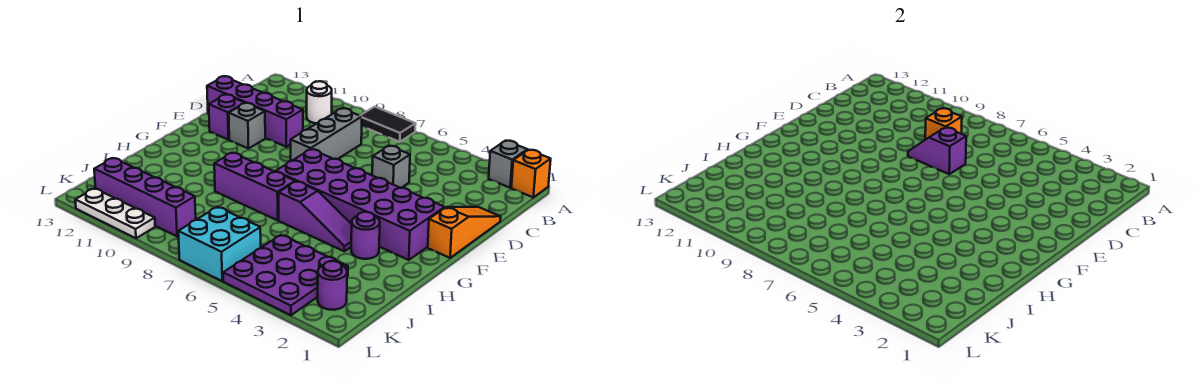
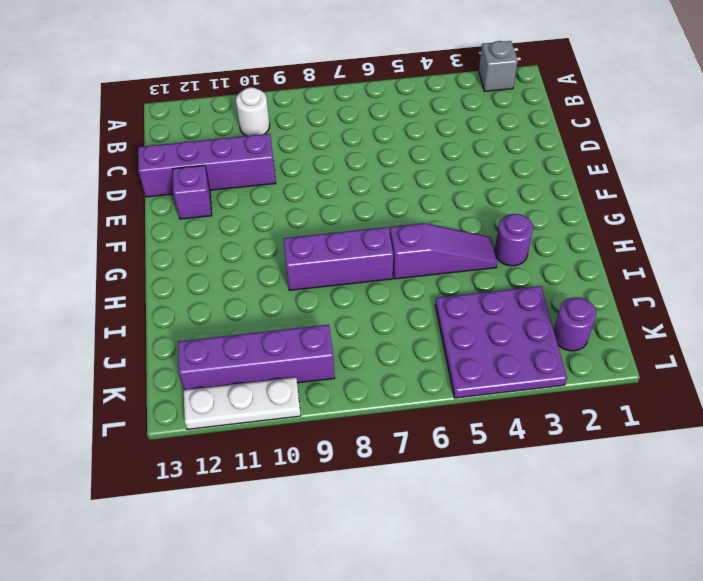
none -> orange brick A1 level 1
none -> black tile A7:A8 level 1
none -> grey brick C8:E8 level 1

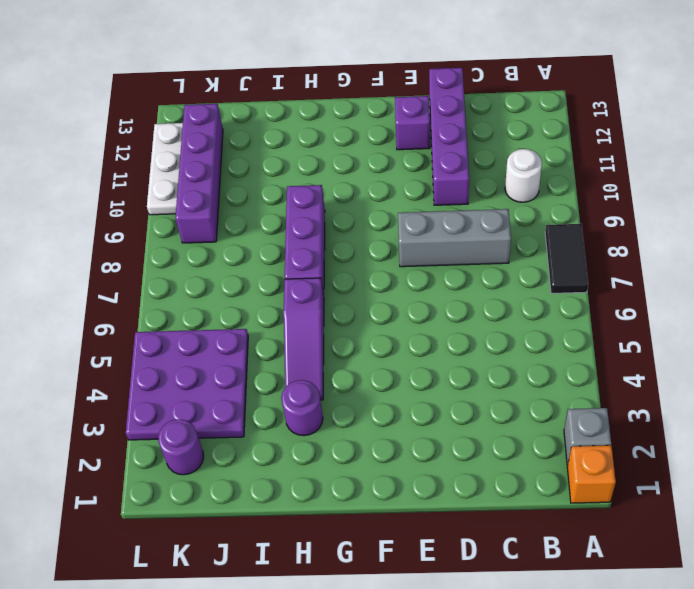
none -> orange slope D1:F1 level 1 top F
none -> grey brick D5 level 1
none -> grey brick E11 level 1

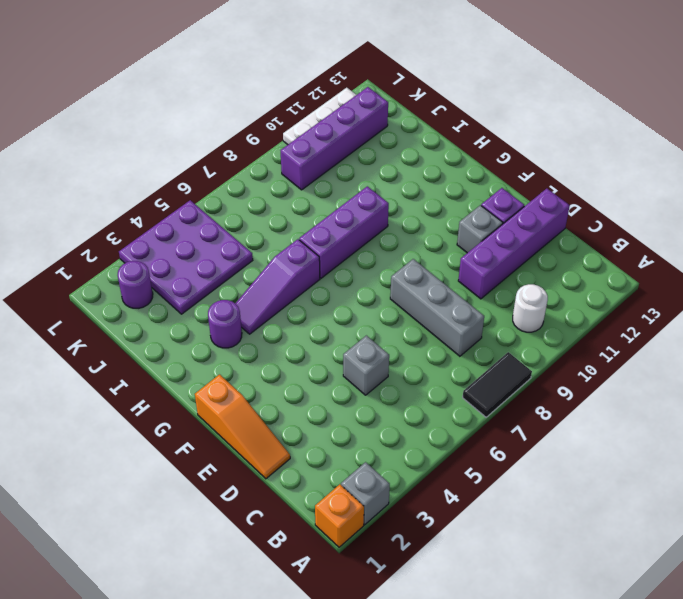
none -> purple brick F2:G7 level 1
none -> cyan brick K6:L7 level 1
none -> orange brick C8 level 2

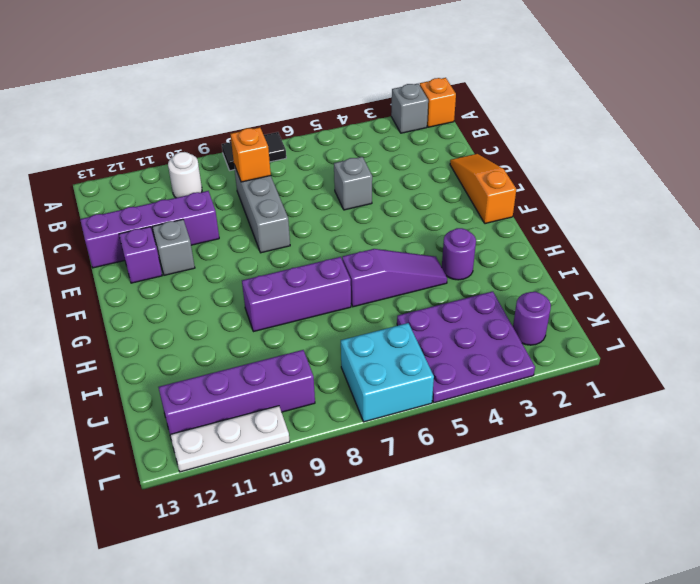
none -> purple brick F2:G7 level 1
none -> purple slope D7:D8 level 2 top 7

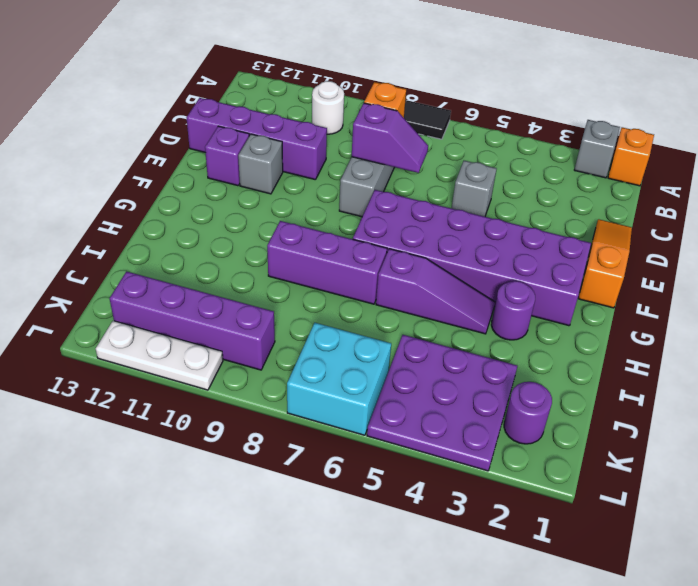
purple slope D7:D8 level 2 top 8 -> purple slope D7:D8 level 2 top 7

